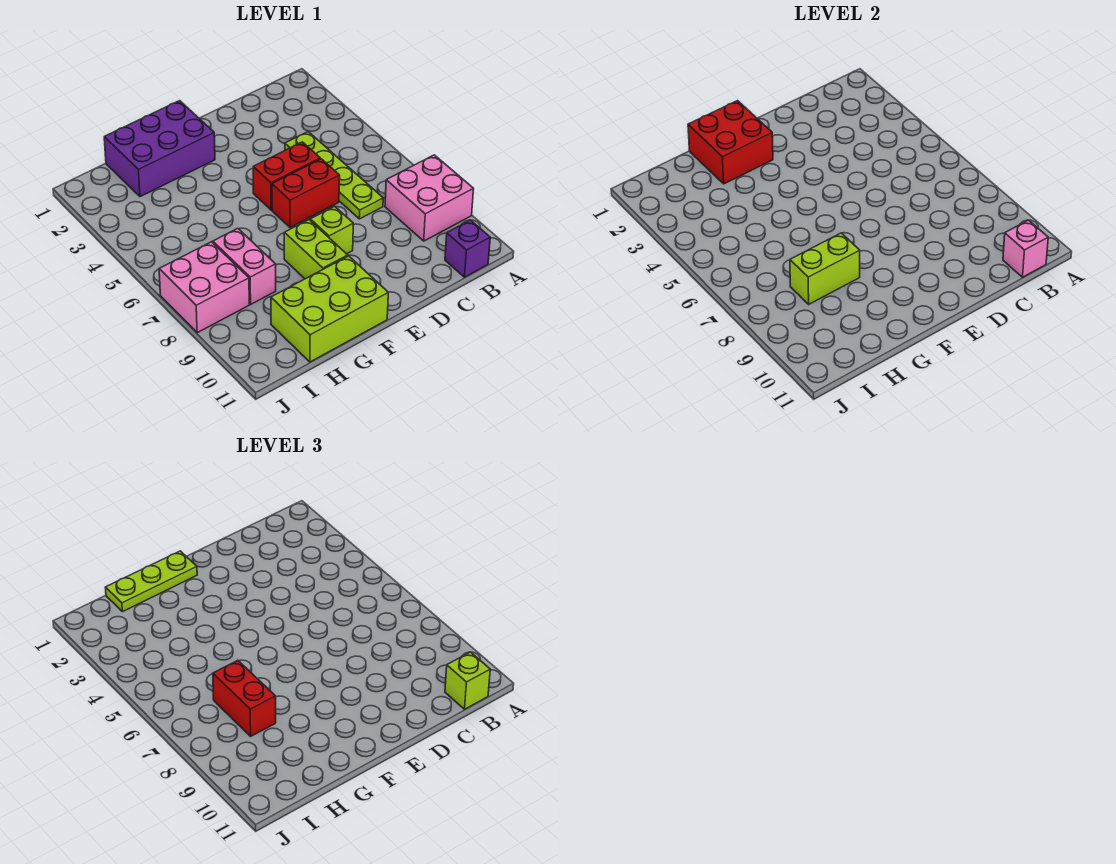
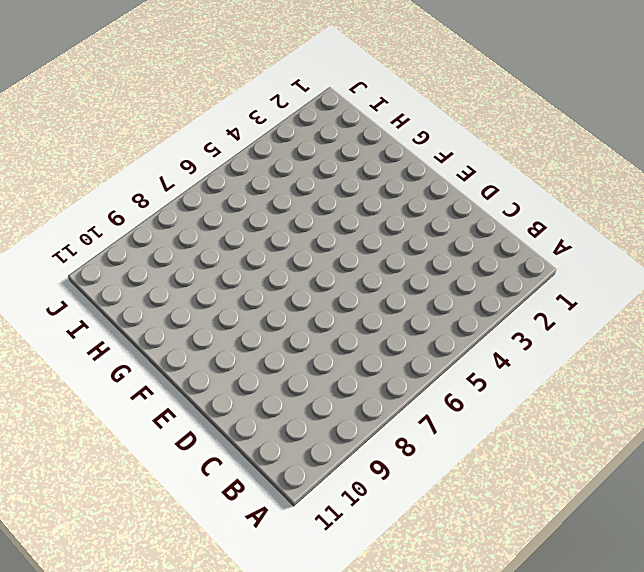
none -> pink brick A8:B9 level 1
none -> purple brick B11 level 1
none -> lime plate C4:C7 level 1

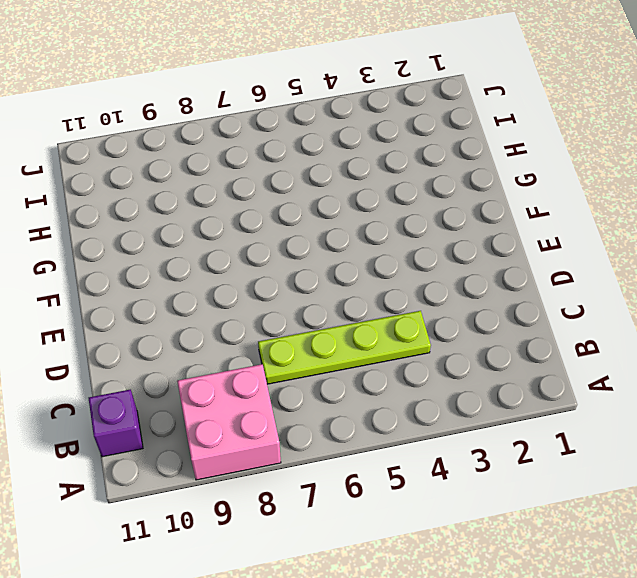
none -> red brick D5:E5 level 1
none -> red brick D6:E6 level 1
none -> lime brick E8 level 1

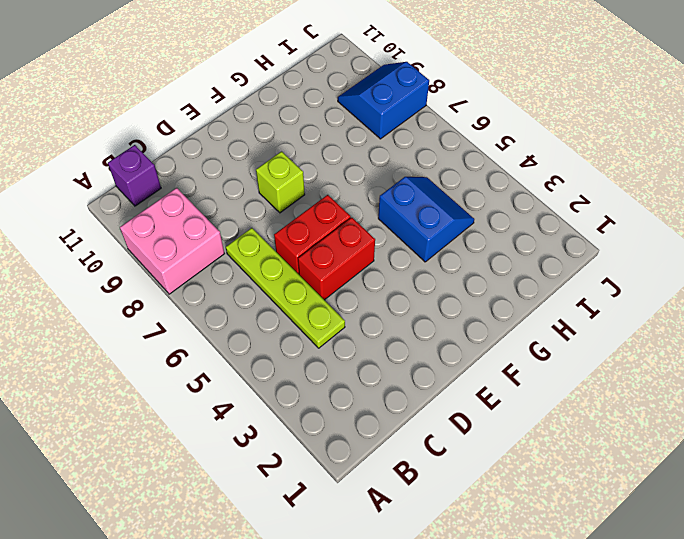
blue slope G4:H5 level 1 top G -> none
blue slope I8:J9 level 1 top 8 -> pink brick I7:J8 level 1
none -> purple brick F1:H2 level 1
none -> lime brick F8:F9 level 1
none -> lime brick F10:H11 level 1

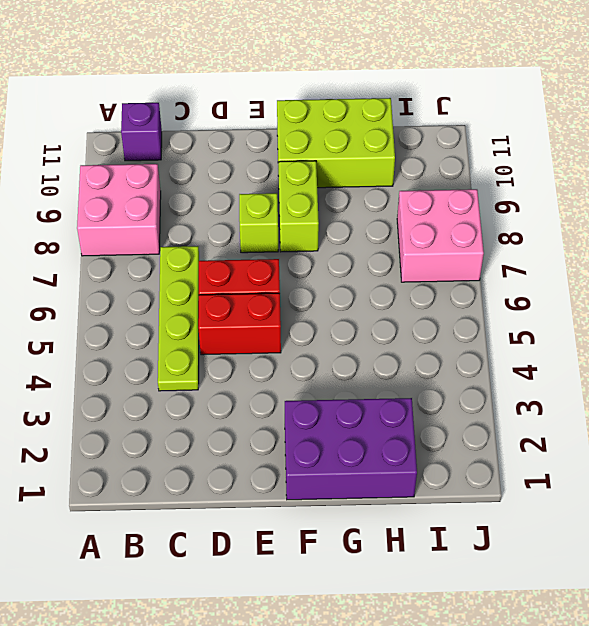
none -> pink brick H7:H8 level 1
none -> pink brick B11 level 2
none -> red brick F1:G2 level 2

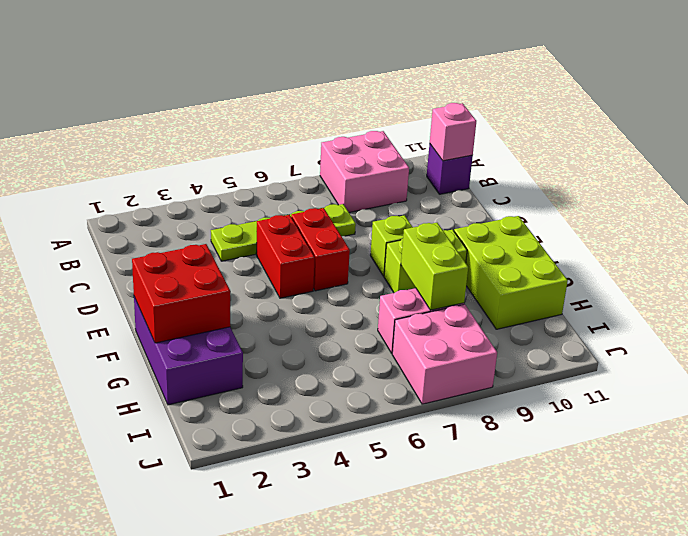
none -> lime brick B11 level 3
none -> lime plate F1:H1 level 3
none -> red brick H7:H8 level 3

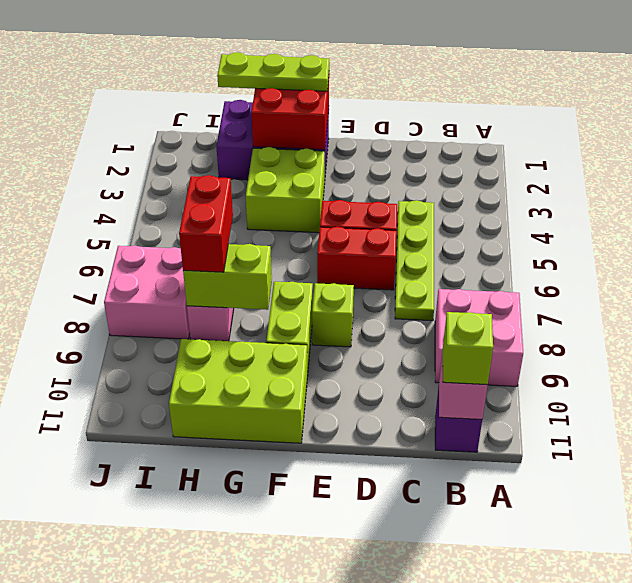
lime brick F3:G4 level 1 -> none

